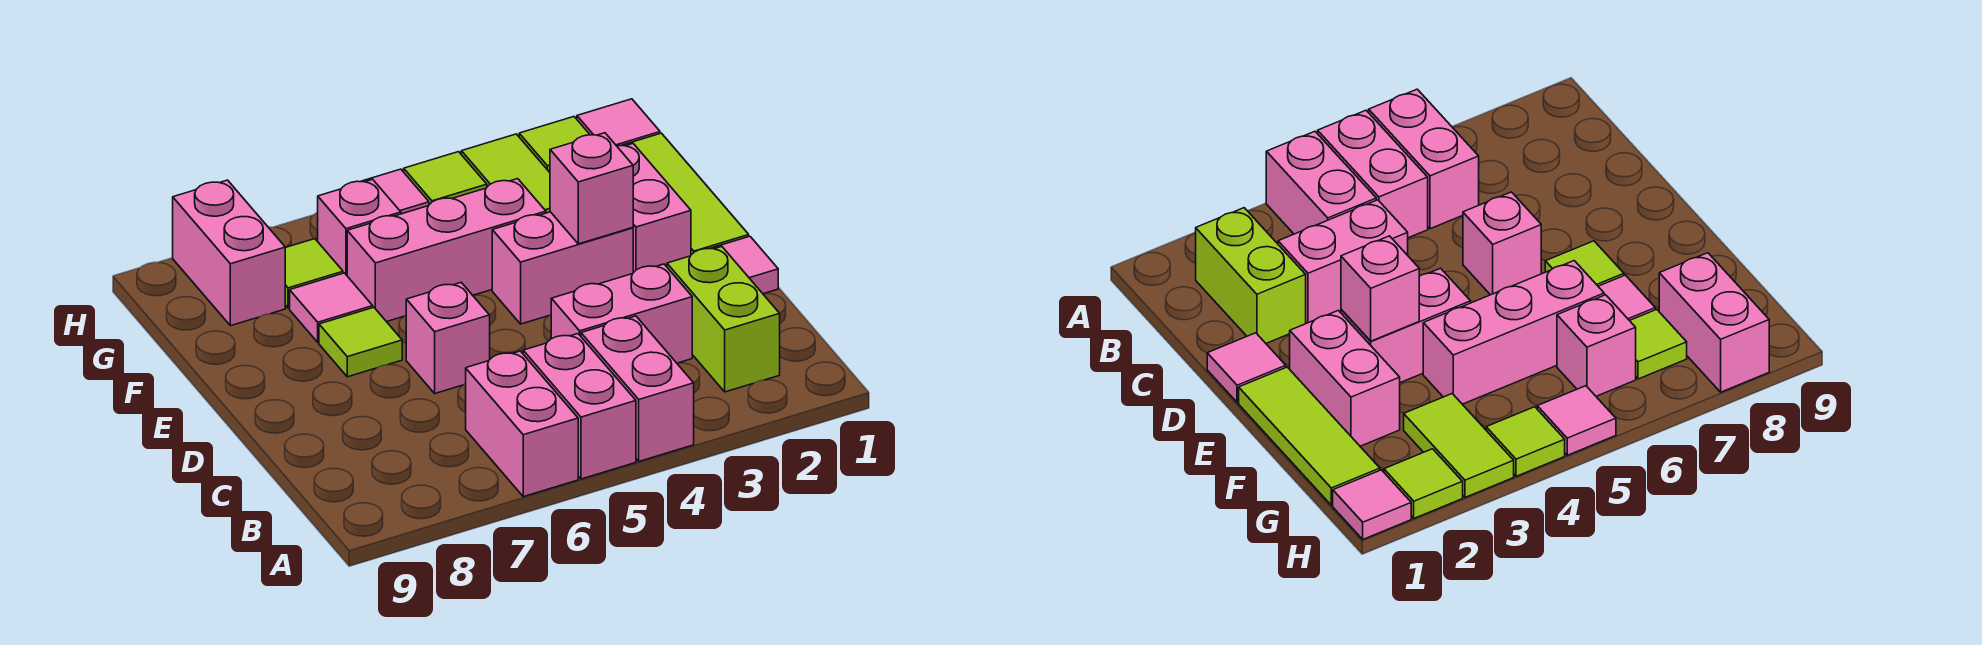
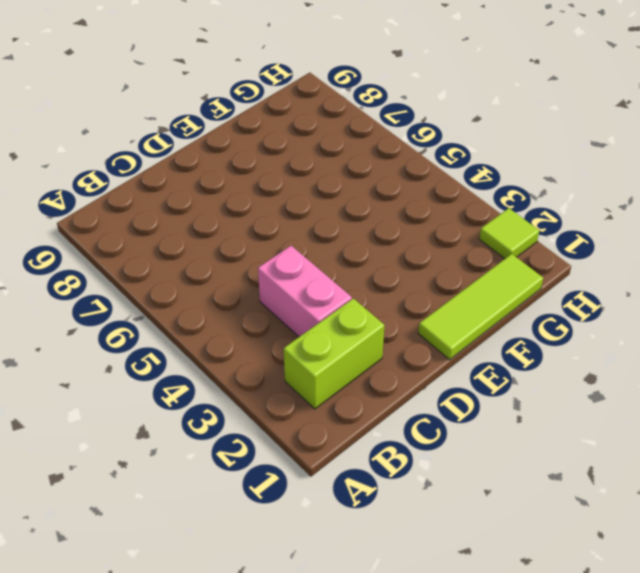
none -> pink brick A4:B4 level 1
none -> pink brick A5:B5 level 1
none -> pink brick A6:B6 level 1

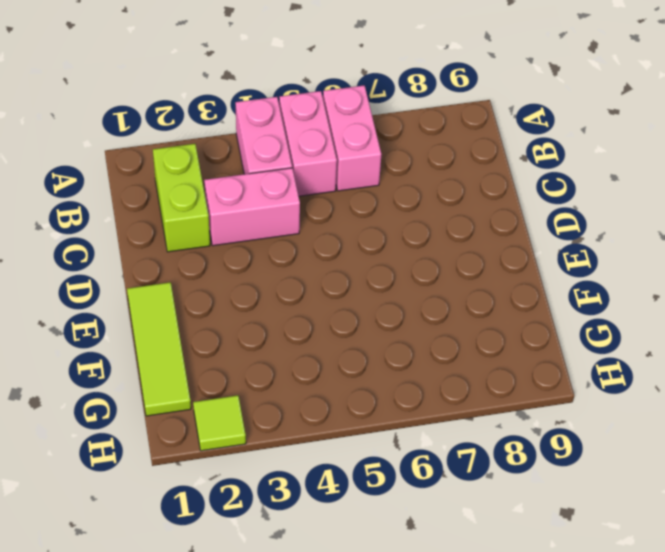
none -> pink tile D1 level 1
none -> pink brick D6 level 1
none -> pink brick E2:F2 level 1

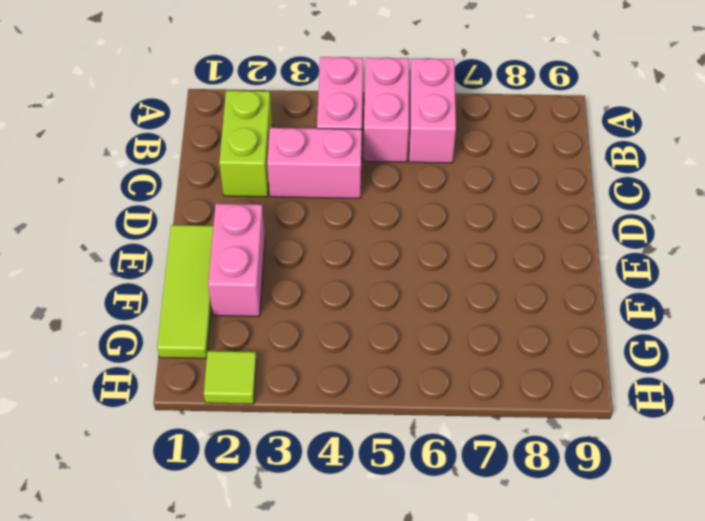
none -> pink tile D1 level 1
none -> pink brick D6 level 1
none -> pink brick E3:E4 level 1

